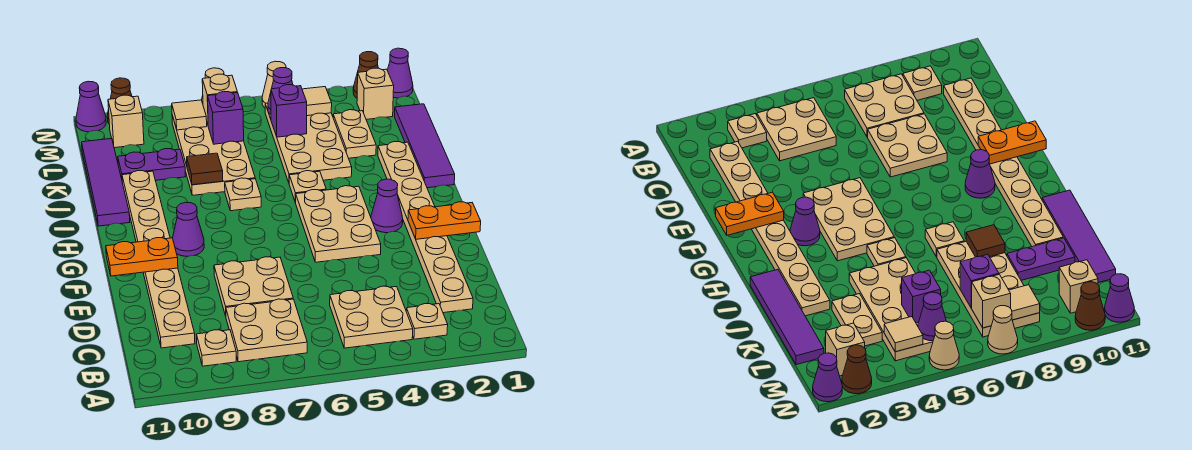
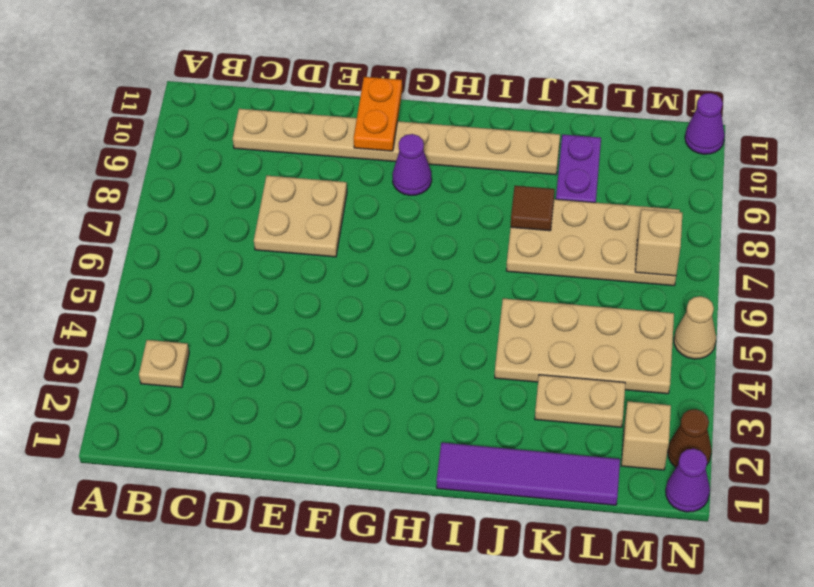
none -> tan plate B4:C5 level 1
none -> tan plate B7:C8 level 1
none -> tan plate B9 level 1
none -> tan plate C2:J2 level 1

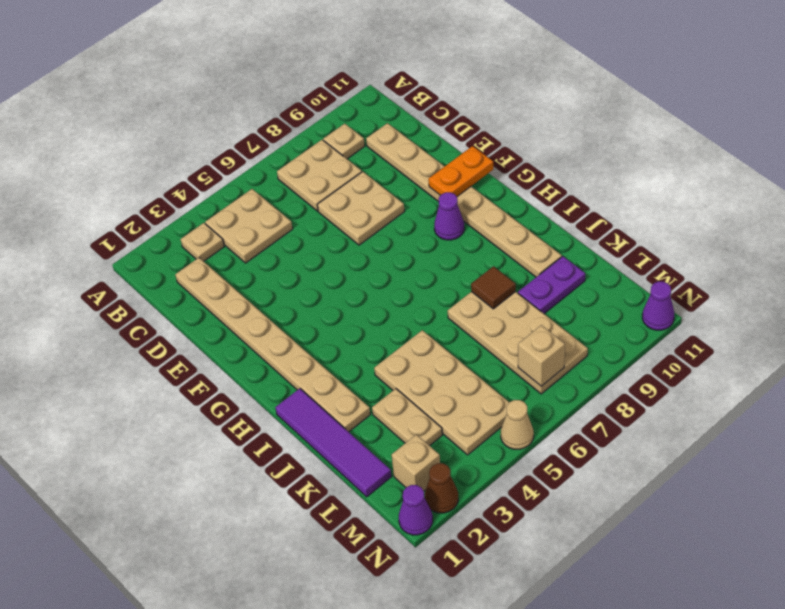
none -> tan plate F4:H5 level 1
none -> purple cone G3 level 1
none -> tan plate I5 level 1
none -> tan plate I7 level 1

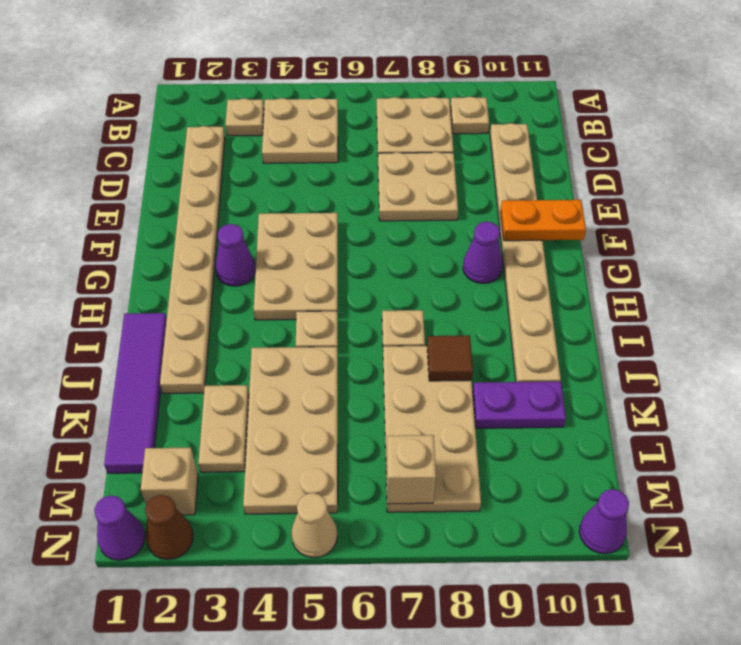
none -> purple tile I11:L11 level 1
none -> tan brick M10 level 1
none -> tan cone N7 level 1
none -> brown cone N10 level 1

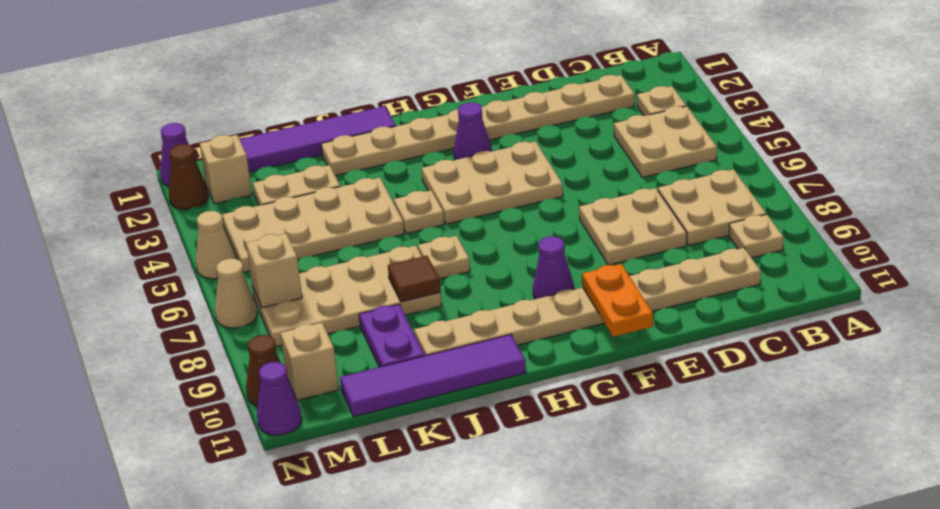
none -> orange plate F1:F2 level 2
none -> purple brick L5 level 2
none -> purple brick L7 level 2
none -> tan tile M4 level 2

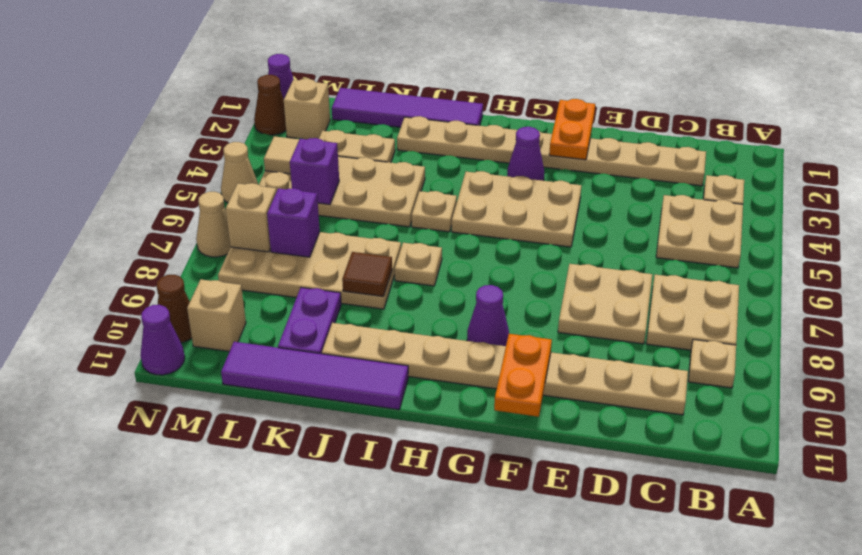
none -> purple cone M5 level 2
none -> tan tile M8 level 2

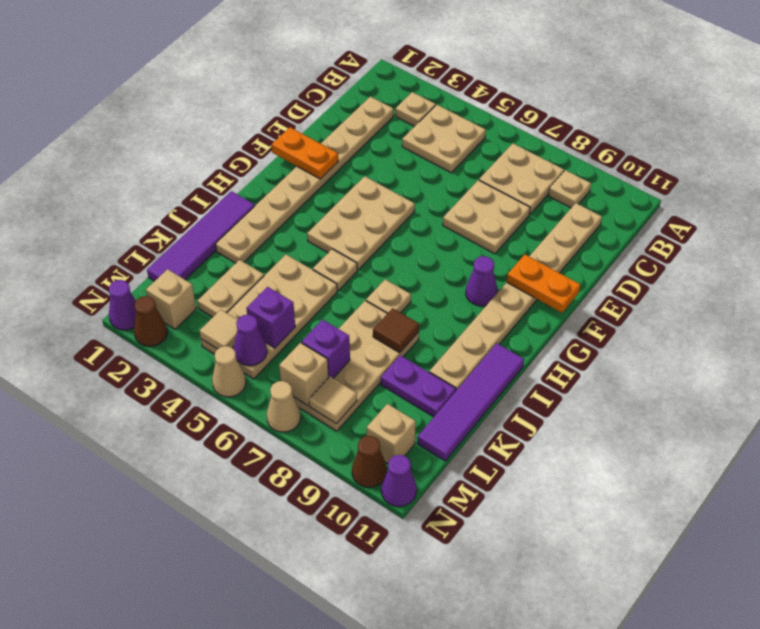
none -> purple cone G3 level 1

